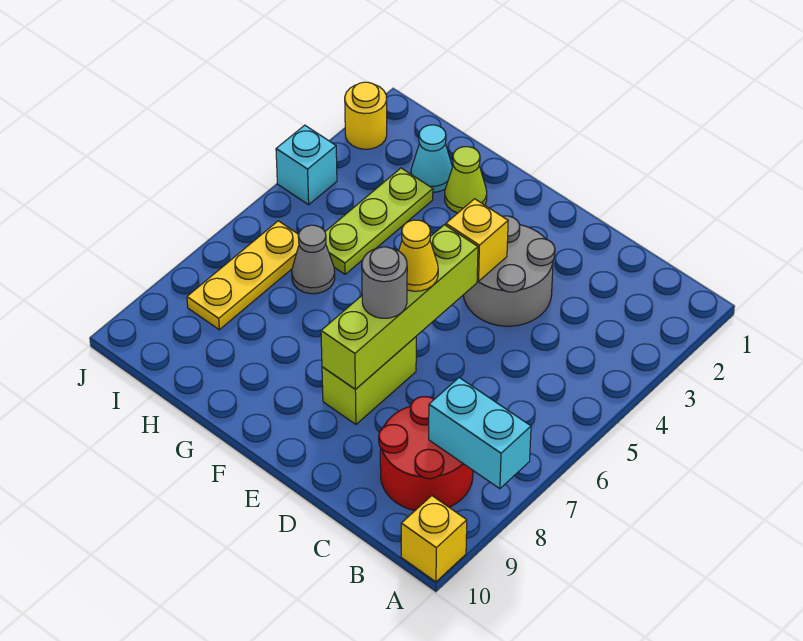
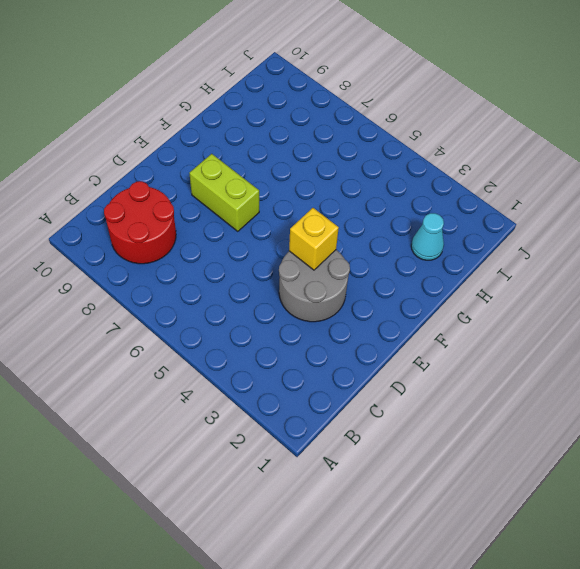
none -> yellow brick A10 level 1
none -> lime cone G2 level 1
none -> lime plate H3:H5 level 1

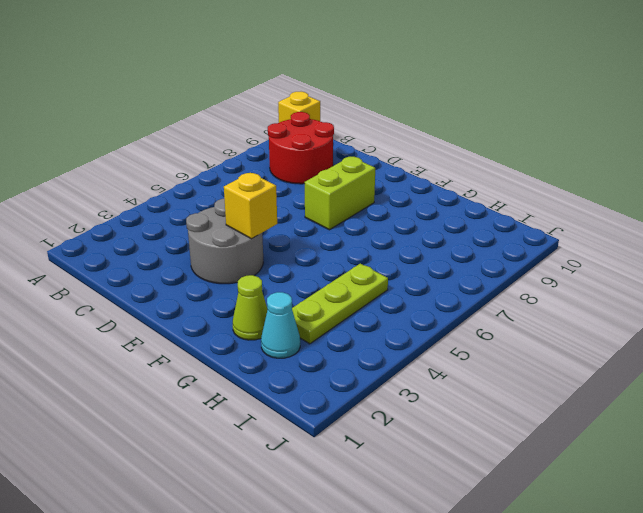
none -> grey cone H6 level 1
none -> yellow plate I6:I8 level 1
none -> yellow round brick J2 level 1

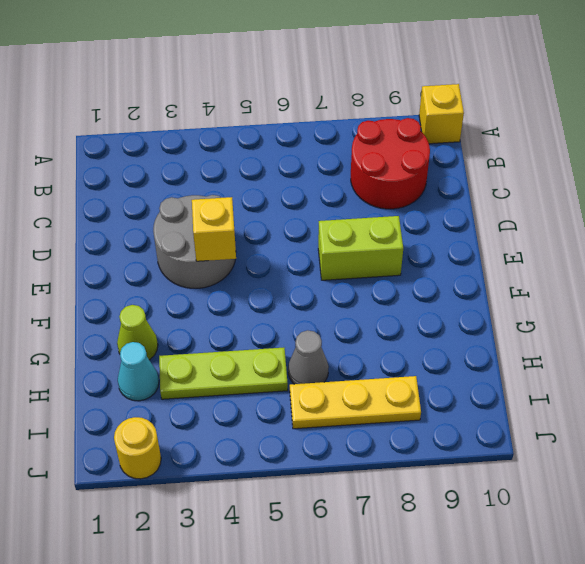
none -> cyan brick J4 level 1
none -> cyan brick A8:B8 level 2
none -> lime brick E5:E8 level 2

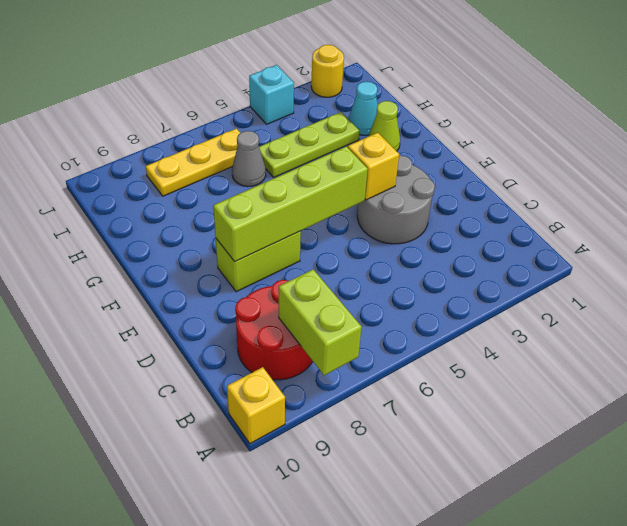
lime brick A8:B8 level 2 -> cyan brick A8:B8 level 2
none -> yellow cone E6 level 3
none -> grey round brick E7 level 3

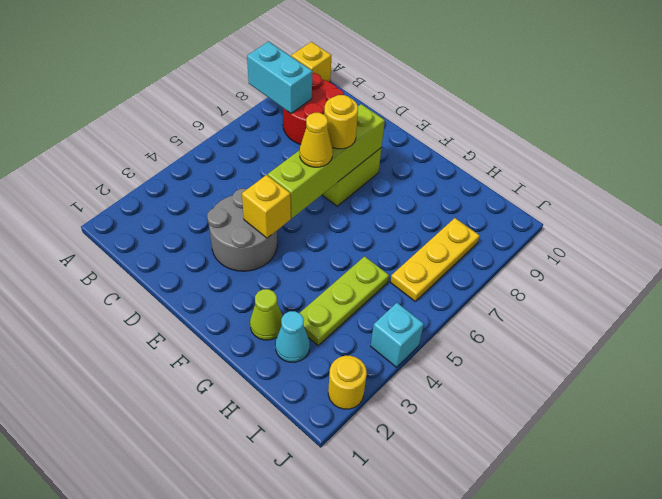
yellow round brick E7 level 3 -> grey round brick E7 level 3
none -> grey cone H6 level 1

